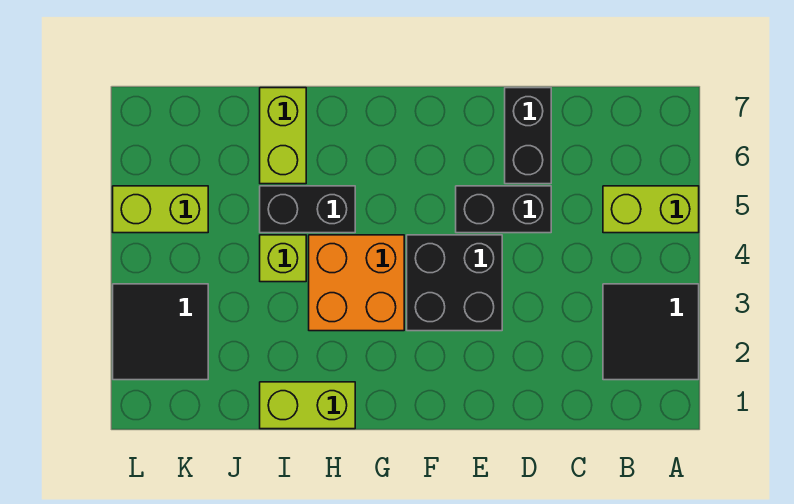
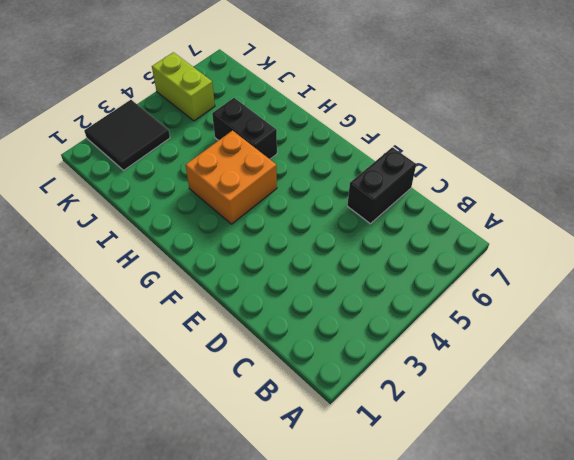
none -> black tile A2:B3 level 1
none -> lime brick A5:B5 level 1
none -> black brick D5:E5 level 1

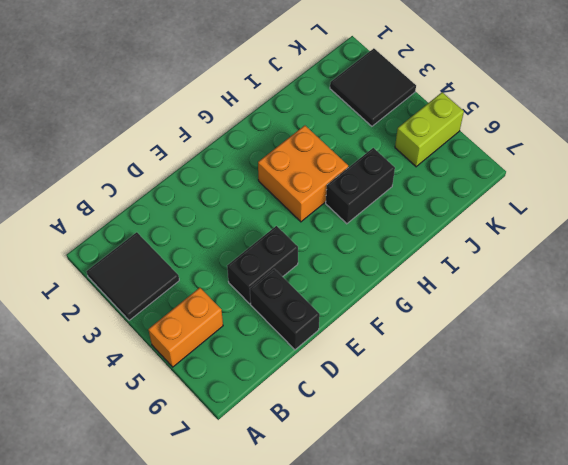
orange brick A5:B5 level 1 -> lime brick A5:B5 level 1
none -> black brick E3:F4 level 1
none -> lime brick H1:I1 level 1
none -> lime brick I4 level 1

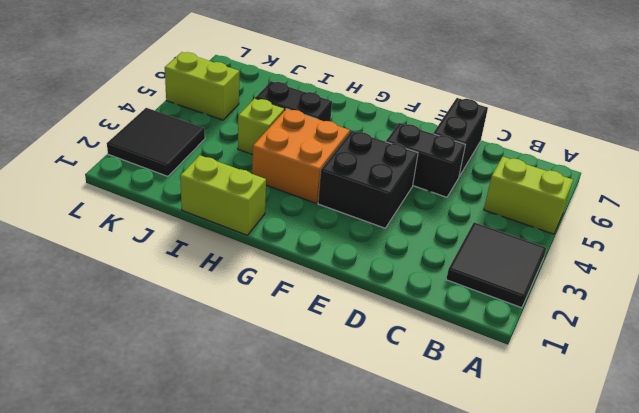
none -> lime brick I6:I7 level 1

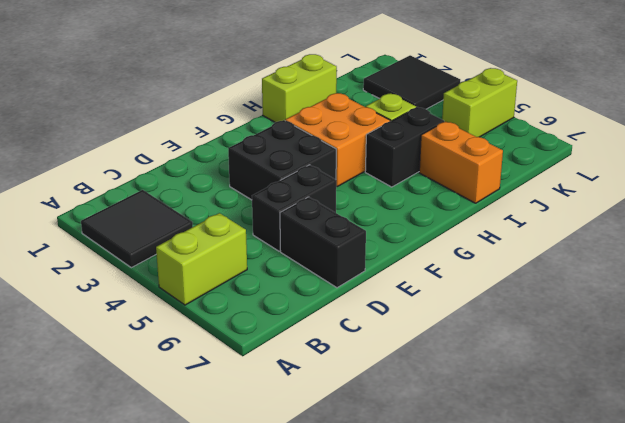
orange brick I6:I7 level 1 -> lime brick I6:I7 level 1

